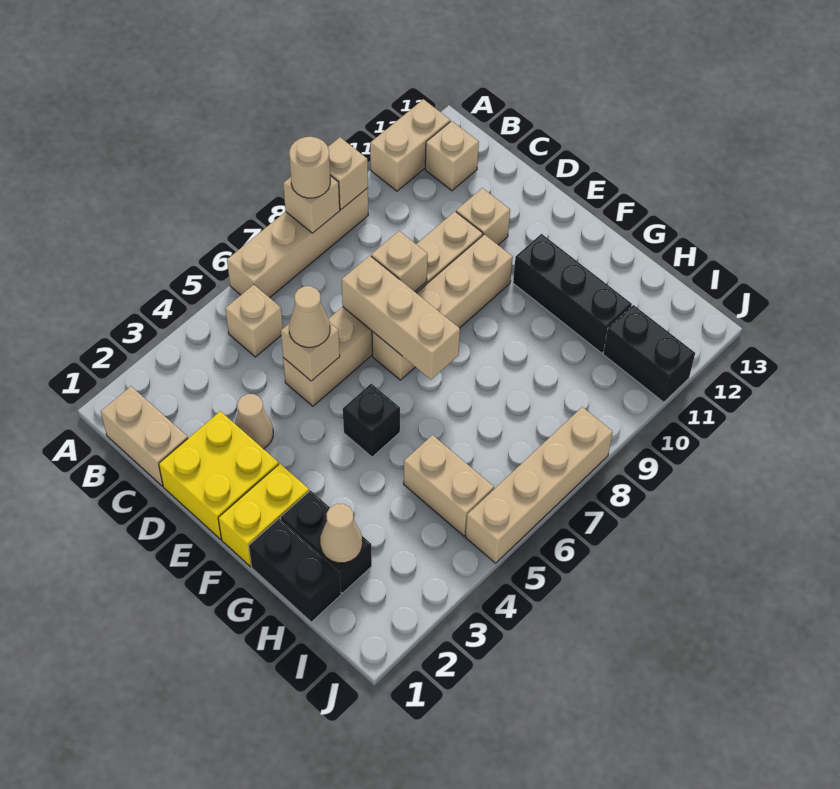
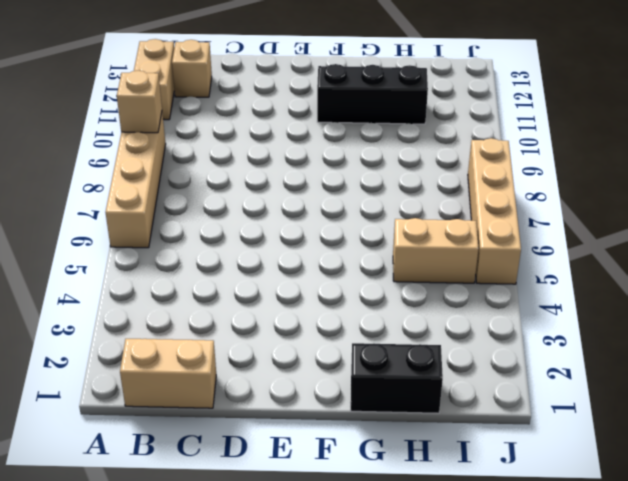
none -> tan brick B5 level 1
none -> yellow brick D1:E2 level 1
none -> tan cone D3 level 1

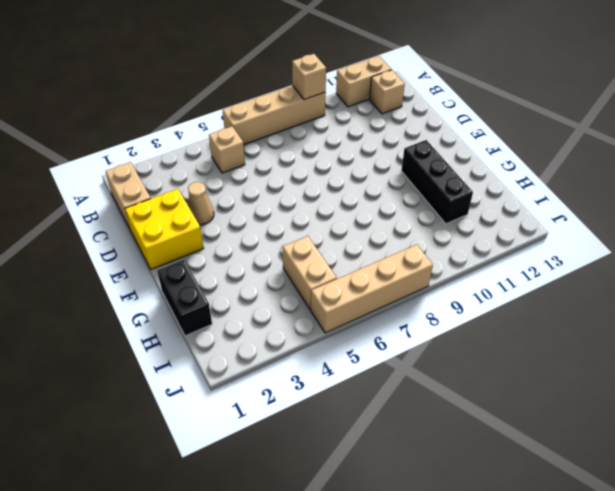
none -> tan brick D5:D10 level 1
none -> tan brick D11 level 1
none -> tan brick E7:E10 level 1

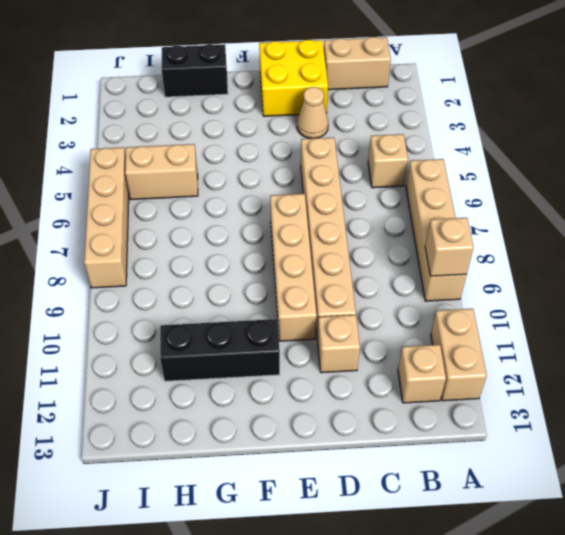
none -> yellow brick F1:F2 level 1
none -> black brick F5 level 1
none -> black brick G2:H2 level 1

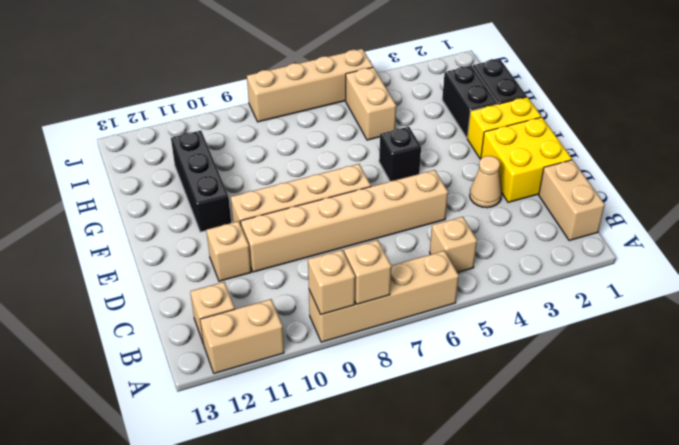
none -> black brick I11:J11 level 1
none -> tan brick D5 level 2
none -> tan brick D7:F7 level 2

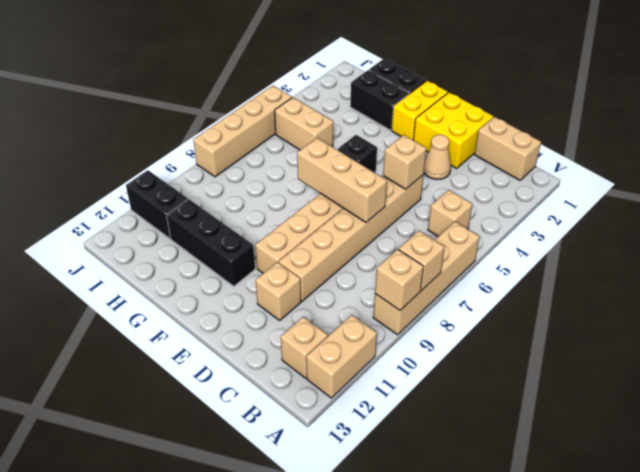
none -> tan brick D8 level 2
none -> tan cone H2 level 2
none -> tan round brick A8 level 3

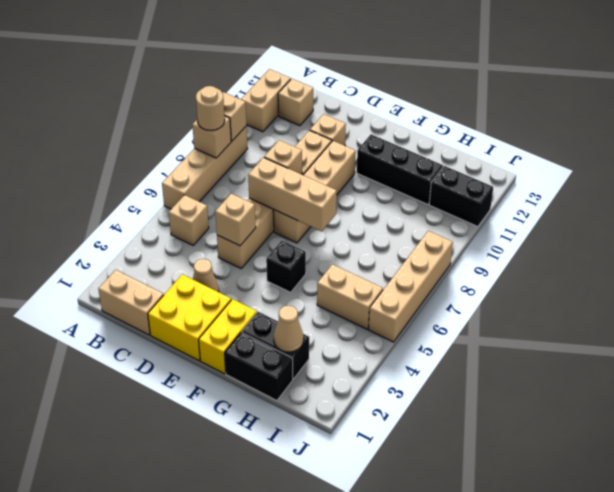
none -> tan cone D5 level 3

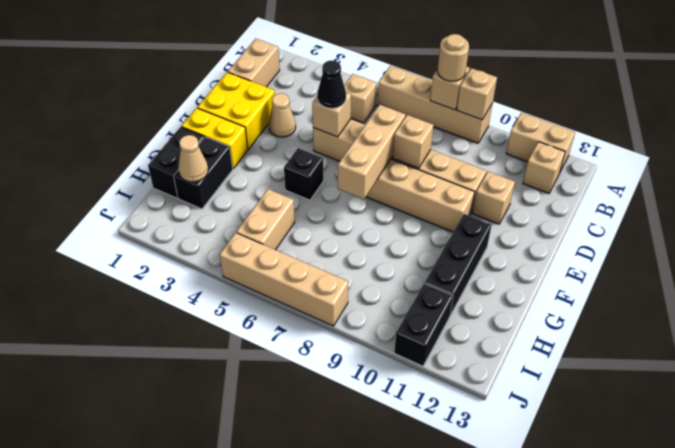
black cone D5 level 3 -> tan cone D5 level 3

